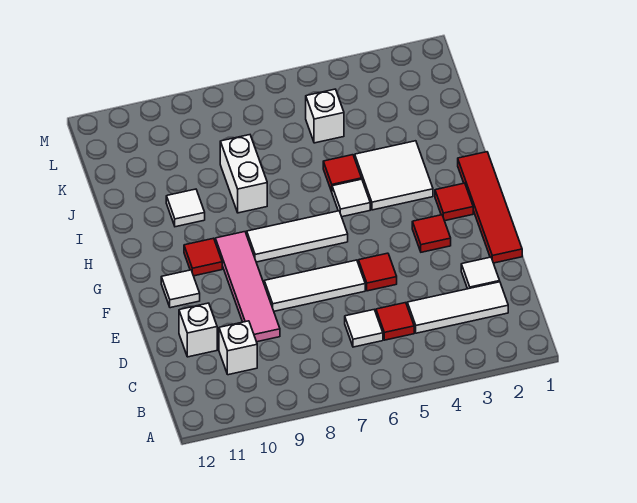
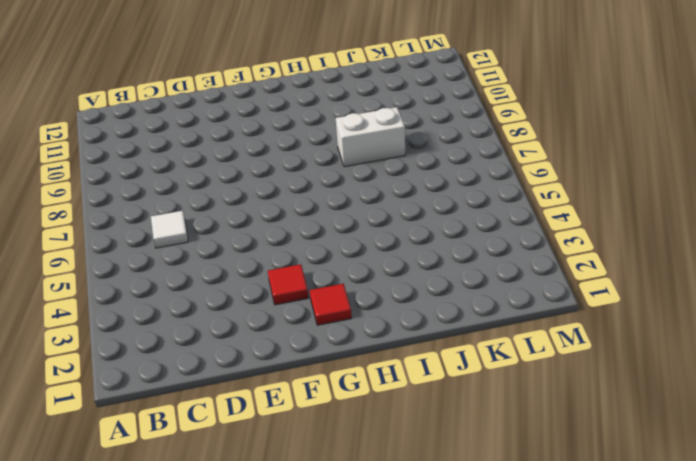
none -> white tile C2:C4 level 1
none -> red tile C5 level 1
none -> white brick C10 level 1

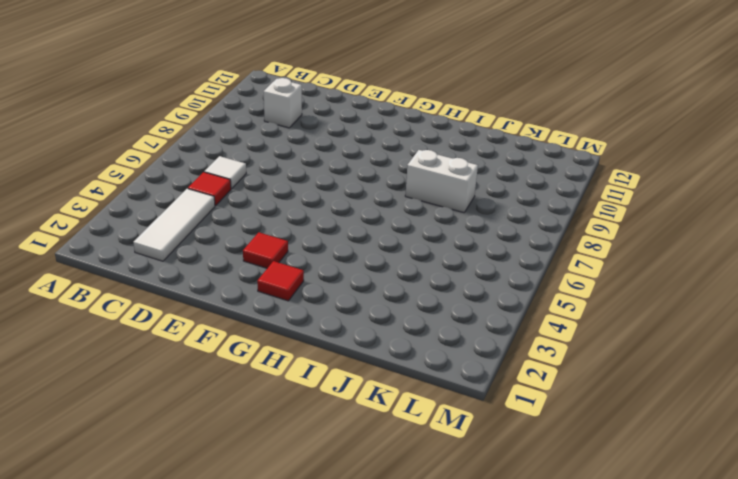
none -> white tile D2 level 1
none -> pink tile D9:G9 level 1
none -> white brick D11 level 1

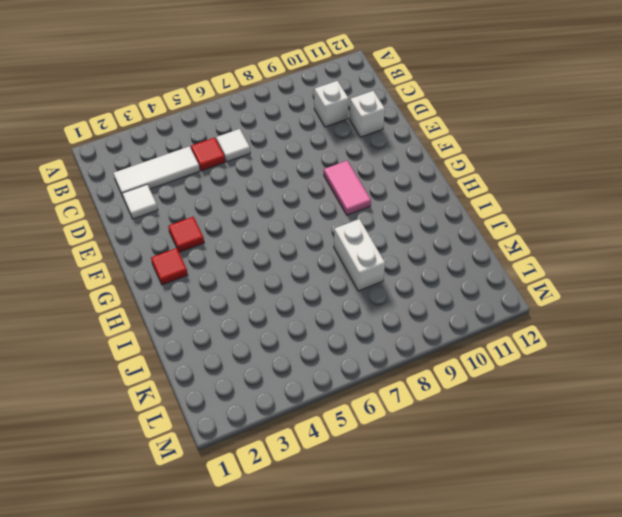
pink tile F9:G9 level 1 -> pink tile D9:G9 level 1
none -> red tile E1:H1 level 1
none -> red tile E5 level 1
none -> white tile E6:E8 level 1

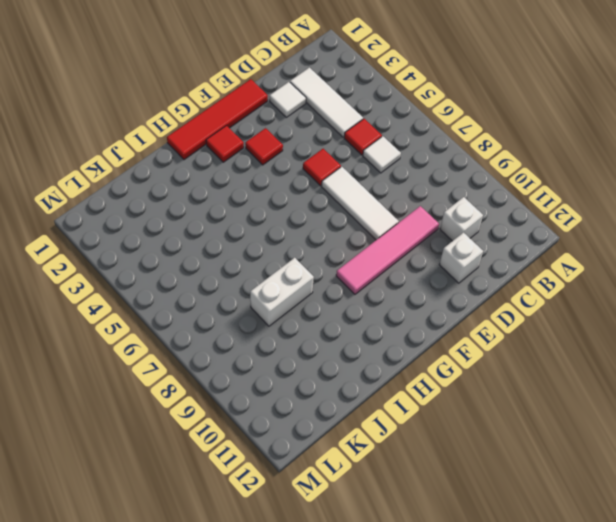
none -> white tile F11 level 1
none -> white tile G6:G8 level 1
none -> red tile G10 level 1

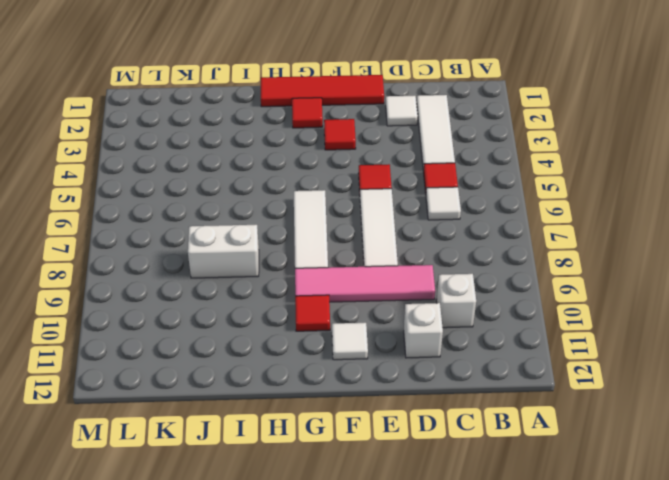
none -> white tile H3:I4 level 1
none -> white tile H5 level 1
none -> red tile I5 level 1

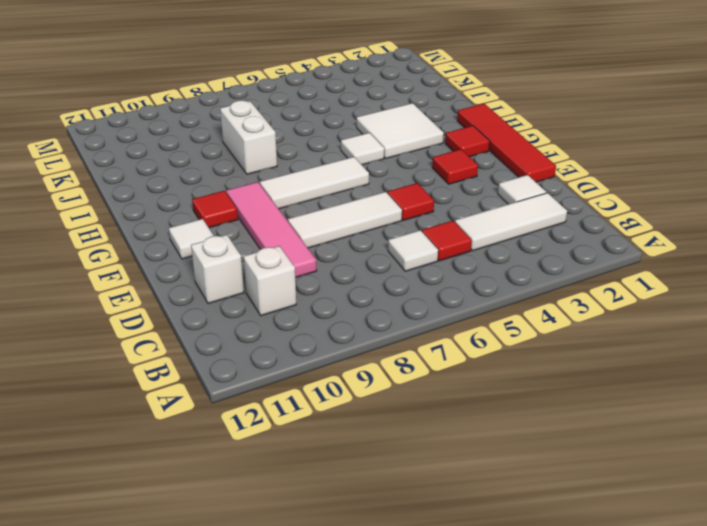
none -> red tile I5 level 1
none -> white tile I10 level 1
none -> white brick K5 level 1

